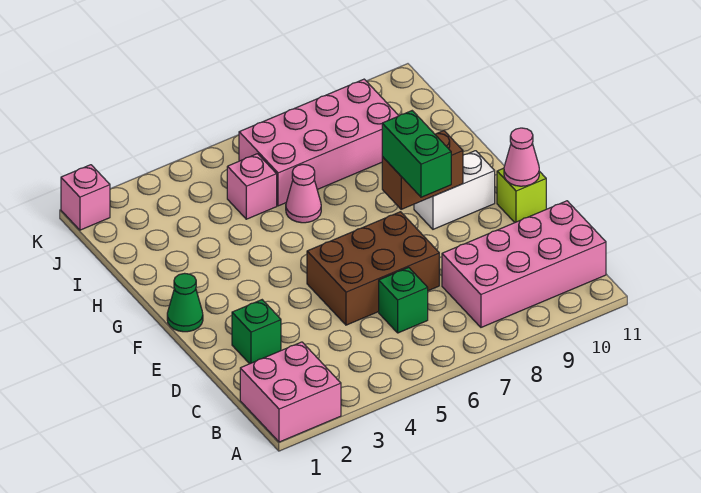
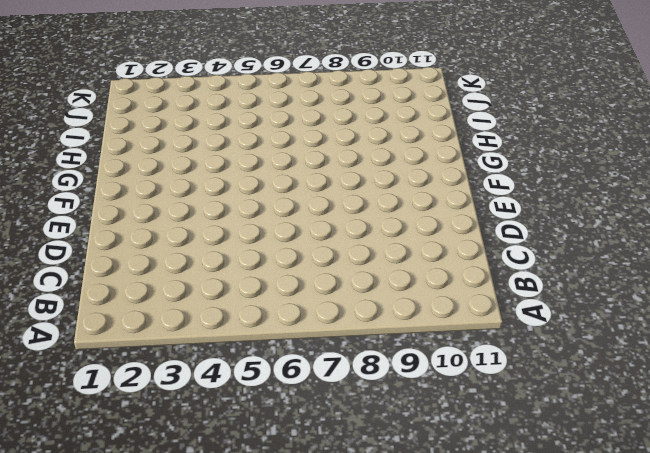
none -> pink brick A1:B2 level 1
none -> pink brick B8:C11 level 1
none -> green brick C6 level 1

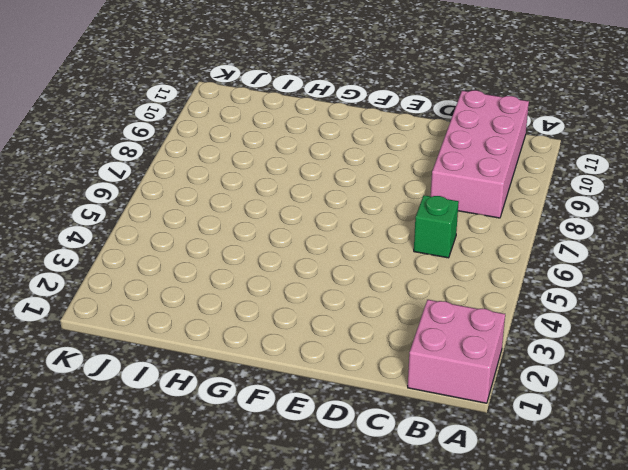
none -> green brick D2 level 1
none -> brown brick D5:E7 level 1
none -> lime brick E11 level 1

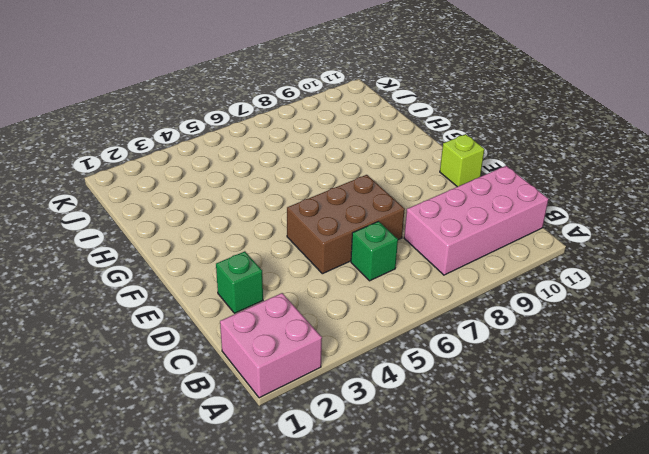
none -> green cone F1 level 1
none -> white brick F9:F10 level 1
none -> pink cone H6 level 1

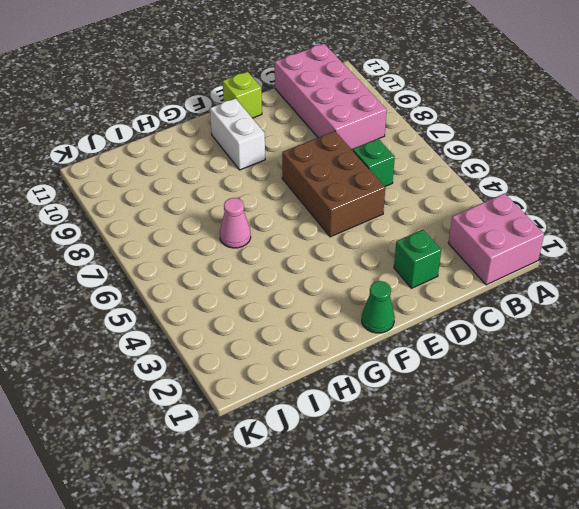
none -> pink brick I5 level 1
none -> pink brick I6:J9 level 1
none -> pink brick K1 level 1

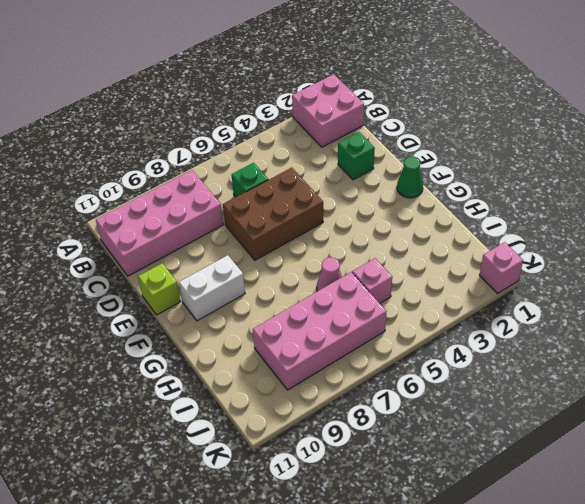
none -> pink cone E11 level 2
none -> brown brick F8:F9 level 2
none -> green brick E8:F8 level 3

